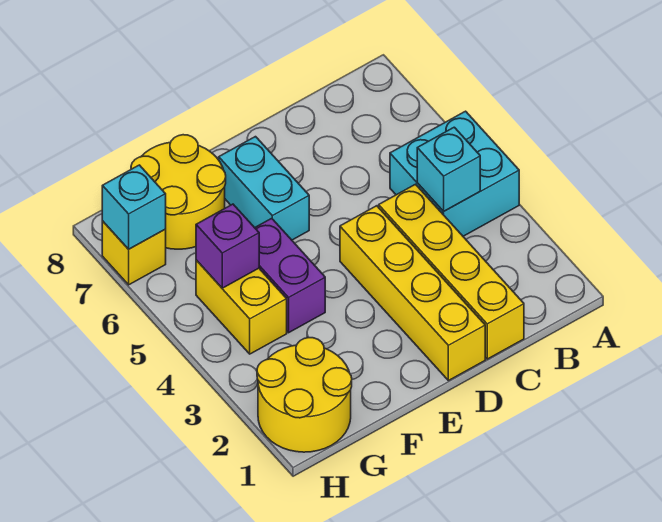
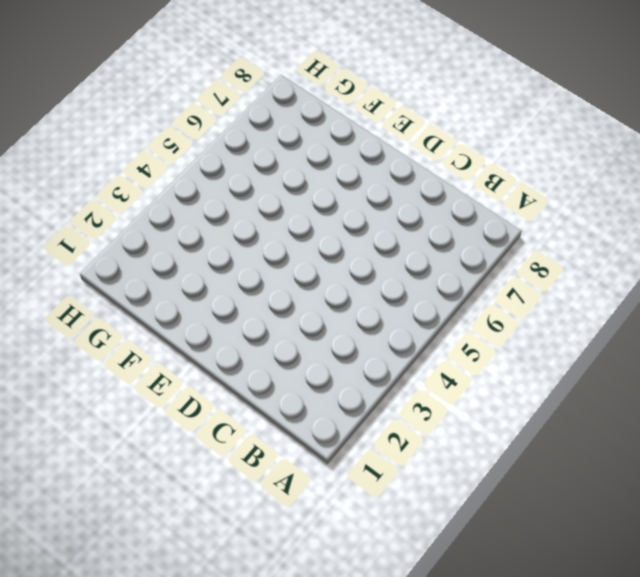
none -> cyan brick A4:B5 level 1
none -> yellow brick C1:C4 level 1
none -> yellow brick D1:D4 level 1

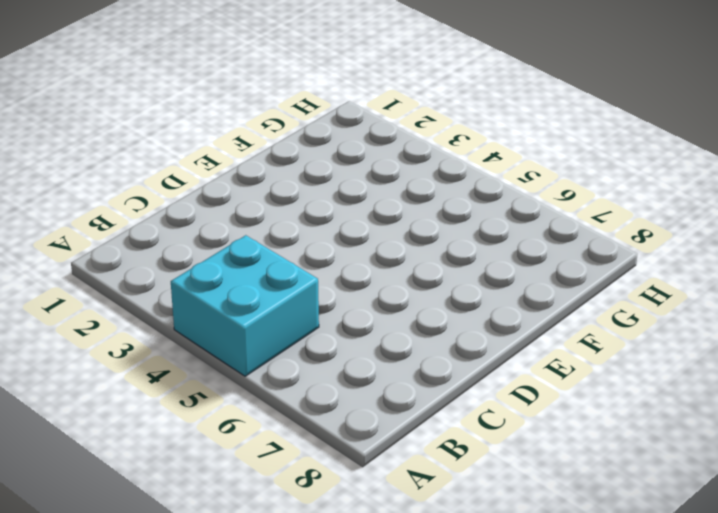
none -> yellow brick C1:C4 level 1
none -> yellow brick D1:D4 level 1
none -> cyan brick E6:E7 level 1

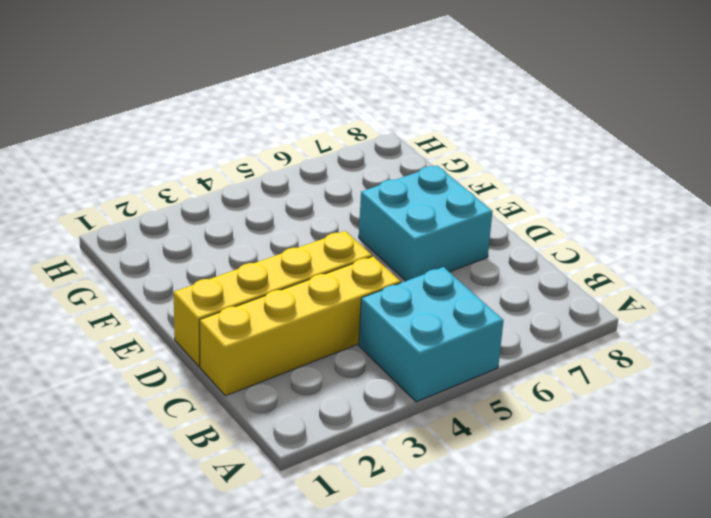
cyan brick D6:E7 level 1 -> cyan brick E6:E7 level 1
none -> purple brick F4:F5 level 1
none -> yellow round brick F7:G8 level 1
none -> yellow round brick G1:H2 level 1

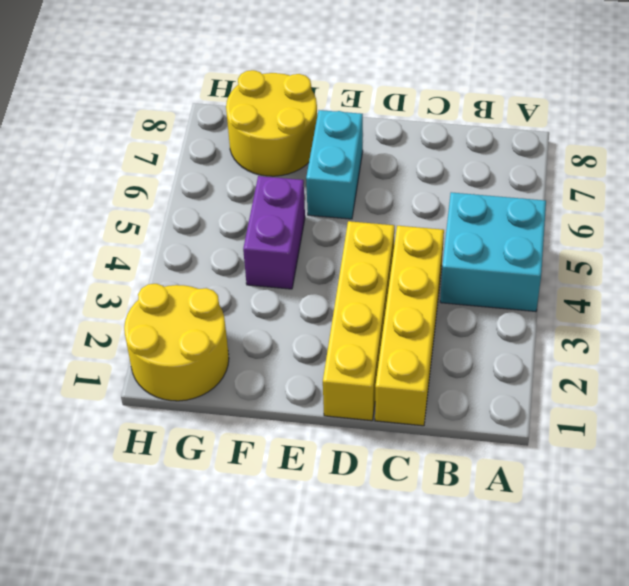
none -> yellow brick G4:G5 level 1
none -> yellow brick H7 level 1
none -> cyan brick B4 level 2

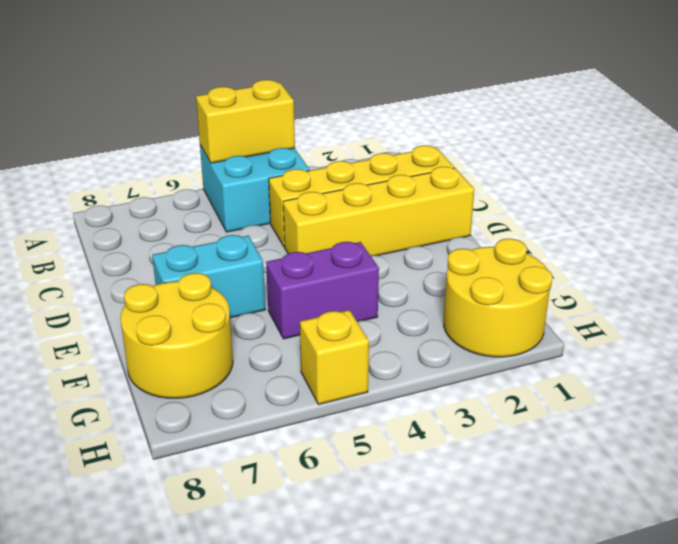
yellow brick A4:A5 level 2 -> yellow brick G4:G5 level 1
yellow brick H5 level 1 -> yellow brick H7 level 1
none -> cyan brick B4 level 2
none -> purple brick G5 level 2
none -> cyan brick H7 level 2

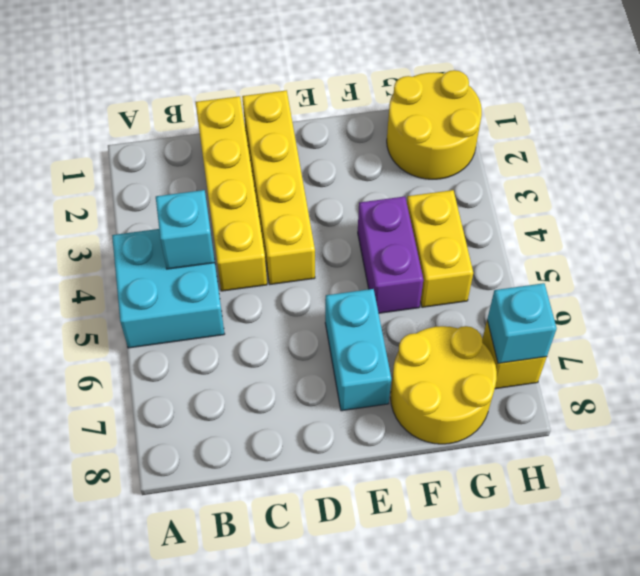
none -> purple brick G5 level 2

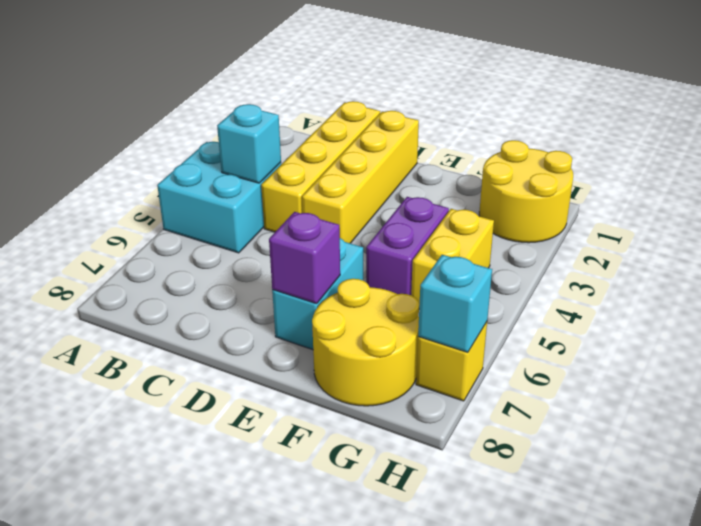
purple brick E7 level 2 -> purple brick G5 level 2

